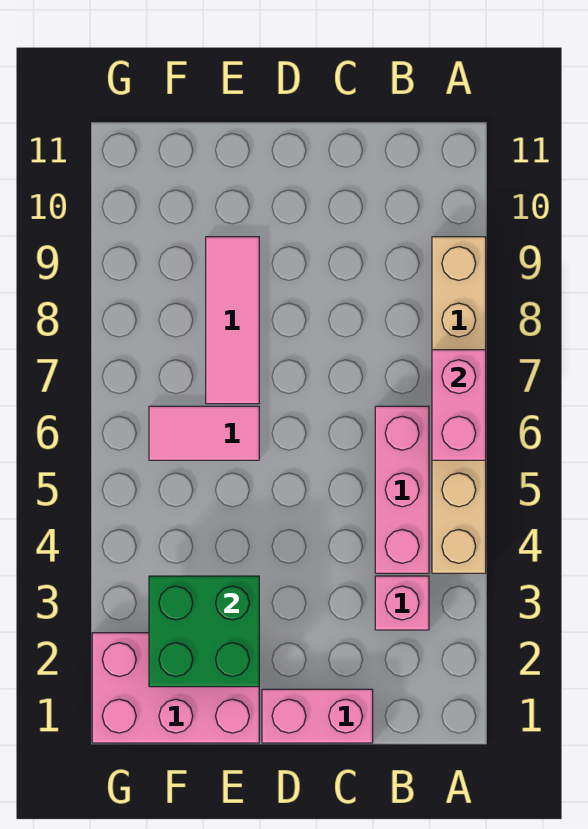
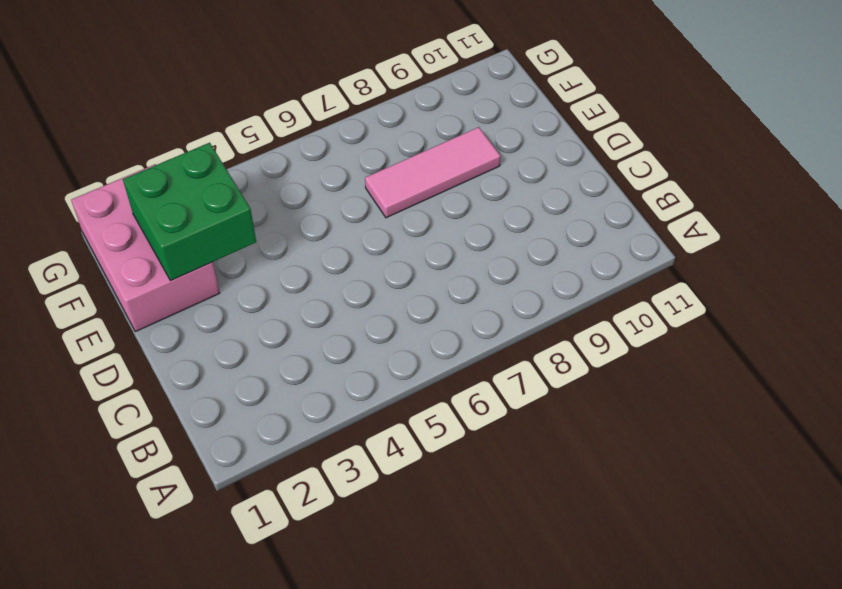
none -> tan brick A4:A9 level 1
none -> pink brick B3 level 1

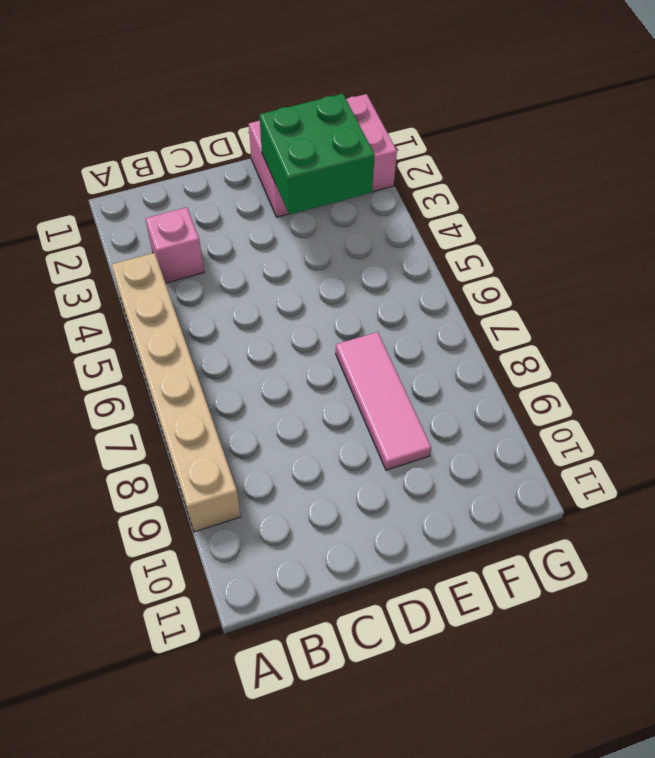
none -> pink brick B4:B6 level 1
none -> pink brick C1:D1 level 1

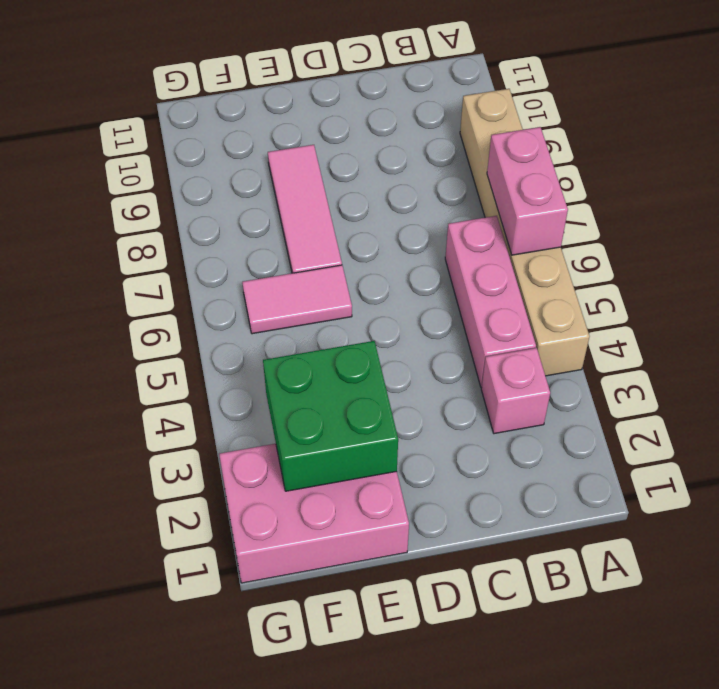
none -> pink brick C1:D1 level 1

